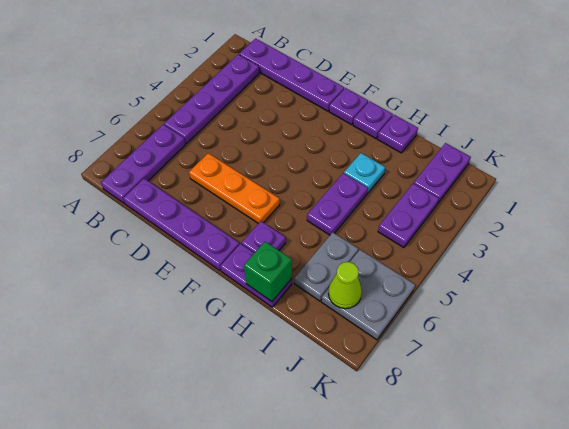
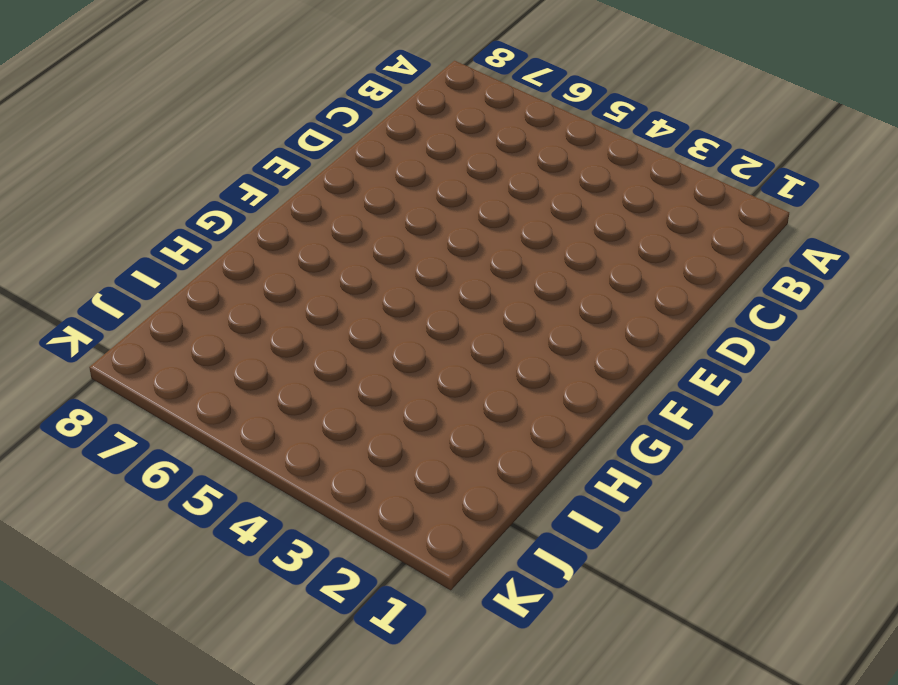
none -> purple plate B1:E1 level 1
none -> purple plate B2:B5 level 1
none -> purple plate B6:B8 level 1

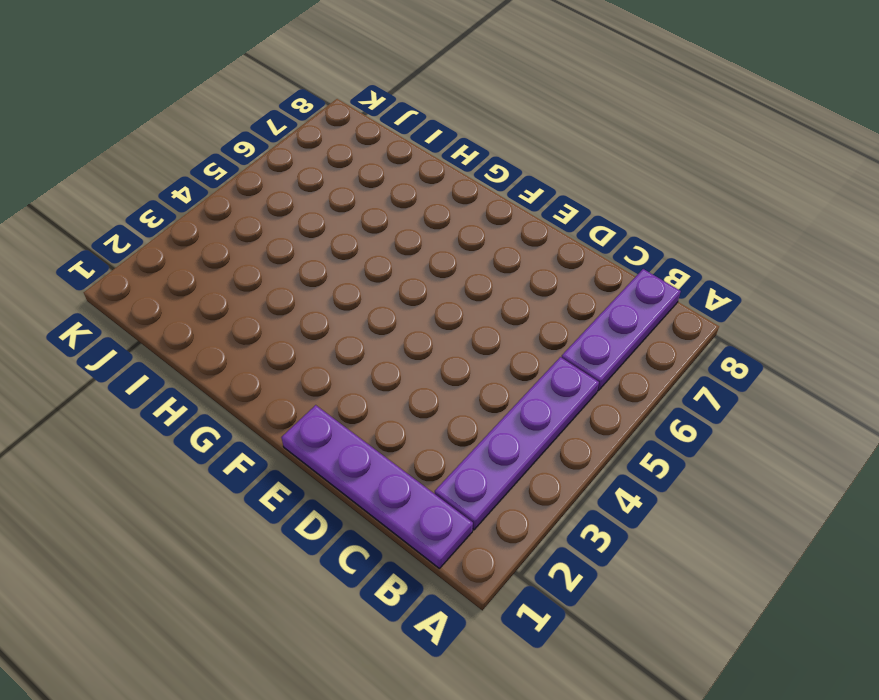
none -> purple plate C8:F8 level 1
none -> orange plate D6:F6 level 1
none -> purple plate F1 level 1

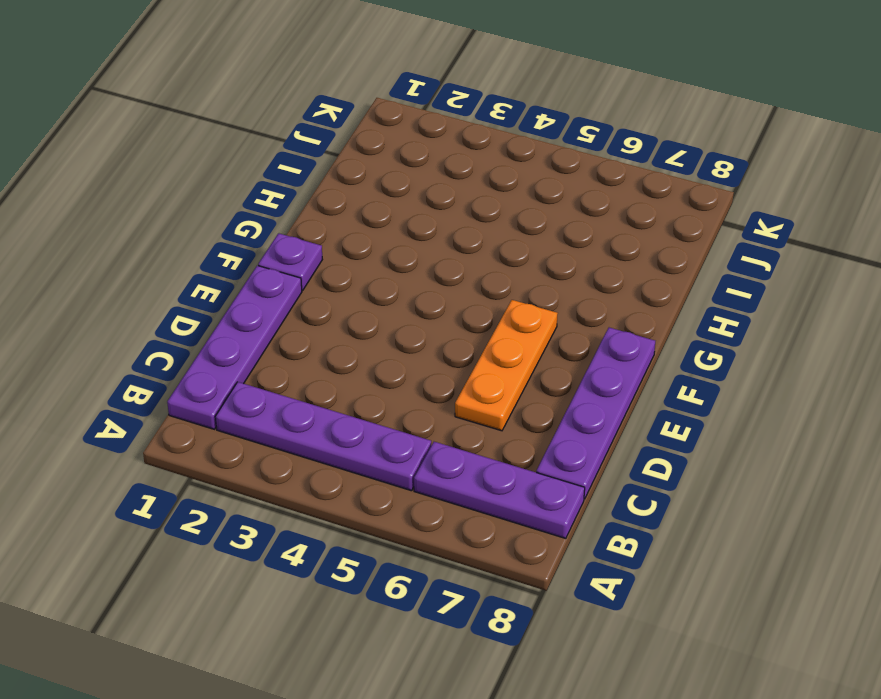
none -> purple plate G1 level 1
none -> purple plate G7 level 1
none -> purple plate G8:H8 level 1

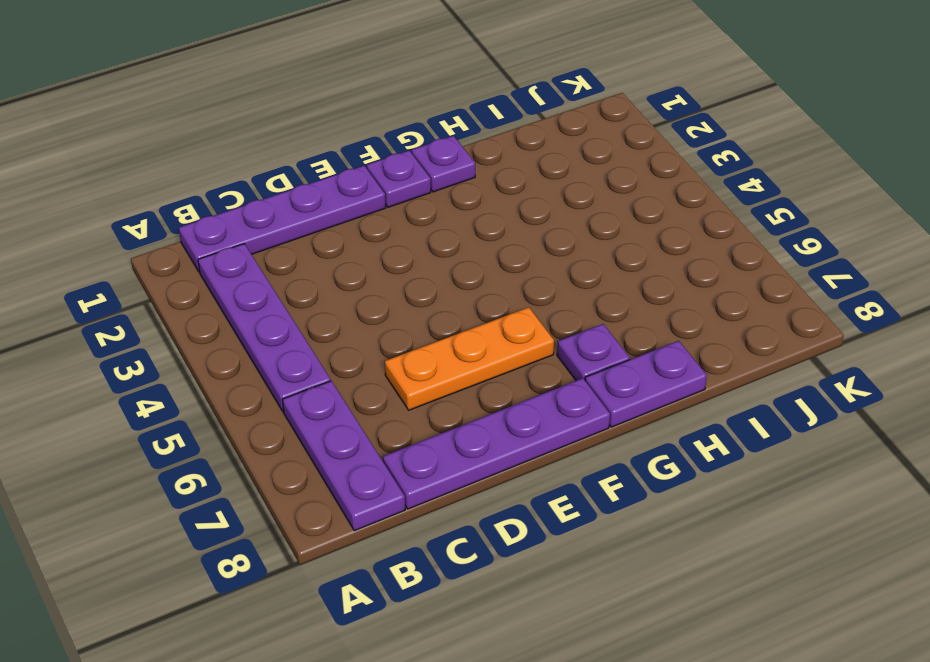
none -> purple plate H1 level 1
none -> cyan plate H3 level 1
none -> purple plate H4:H5 level 1

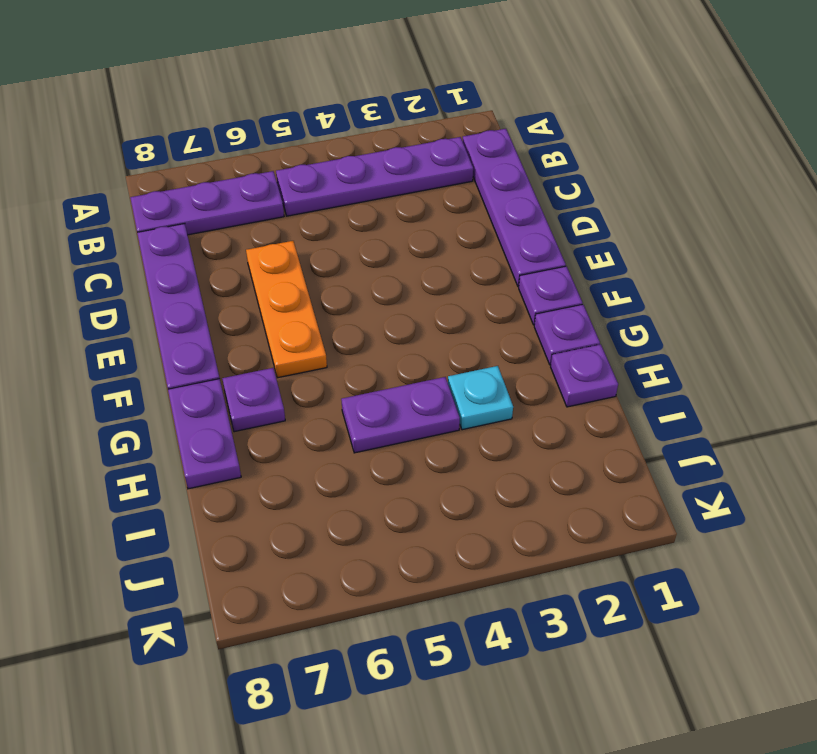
none -> grey plate I6:I7 level 1
none -> purple plate J1:J2 level 1
none -> purple plate J3:J4 level 1

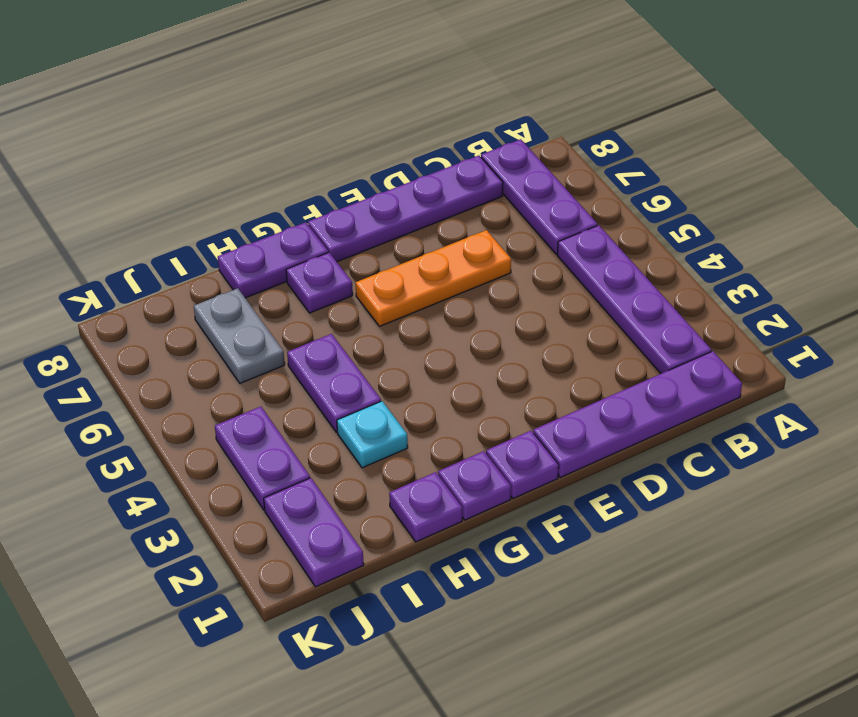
none -> grey plate J6:K7 level 1
none -> green brick H8 level 2
none -> lime cone J7 level 2

